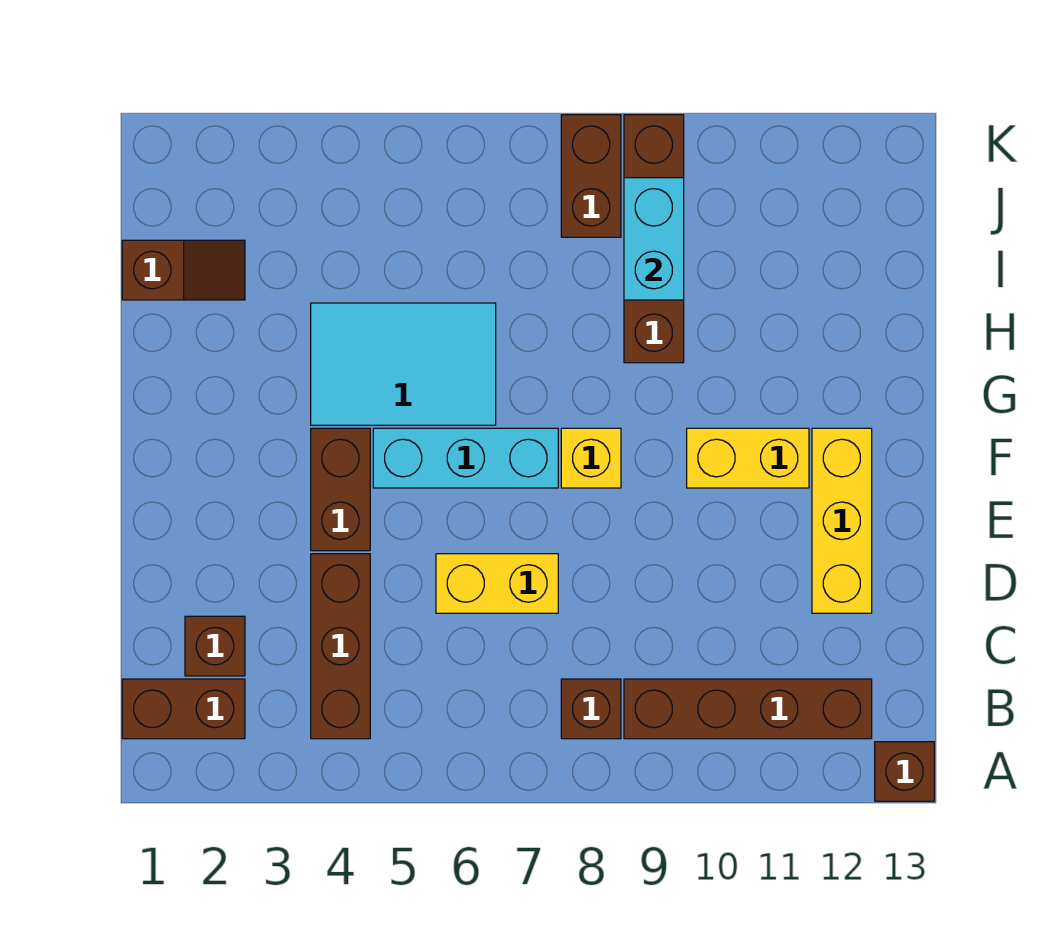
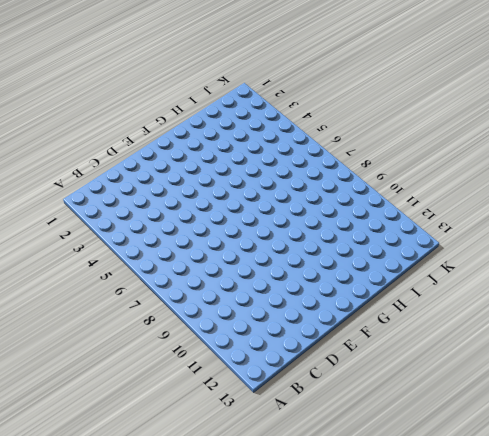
none -> brown brick A13 level 1
none -> brown brick B1:B2 level 1
none -> brown brick B4:D4 level 1

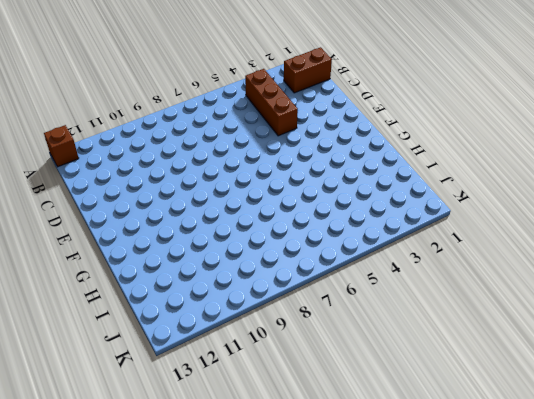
none -> brown brick B8 level 1
none -> brown brick B9:B12 level 1
none -> brown brick C2 level 1

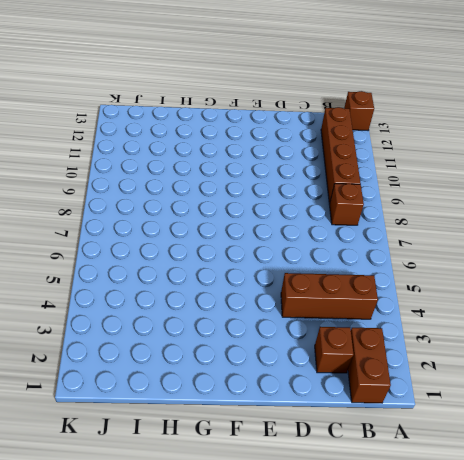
none -> yellow brick D6:D7 level 1
none -> yellow brick D12:F12 level 1
none -> brown brick E4:F4 level 1

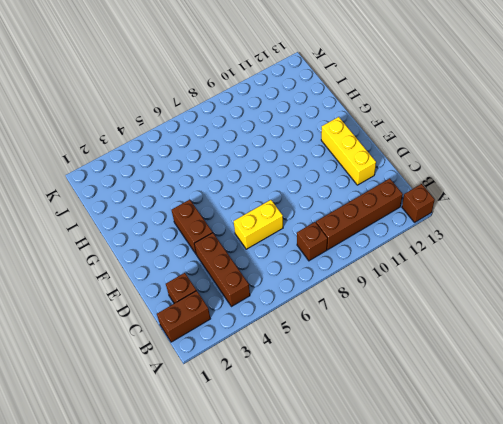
none -> cyan brick F5:F7 level 1
none -> yellow brick F8 level 1
none -> yellow brick F10:F11 level 1

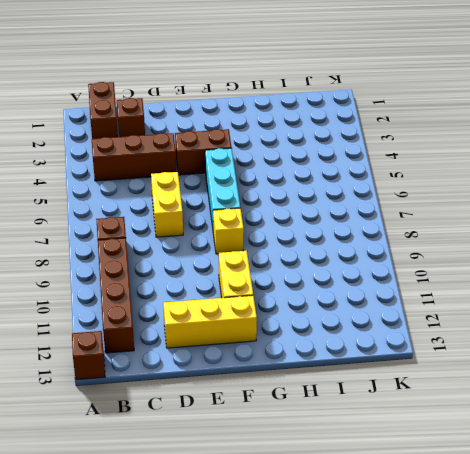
none -> cyan tile G4:H6 level 1
none -> brown brick H9:K9 level 1
none -> brown slope I1:I2 level 1 top 1

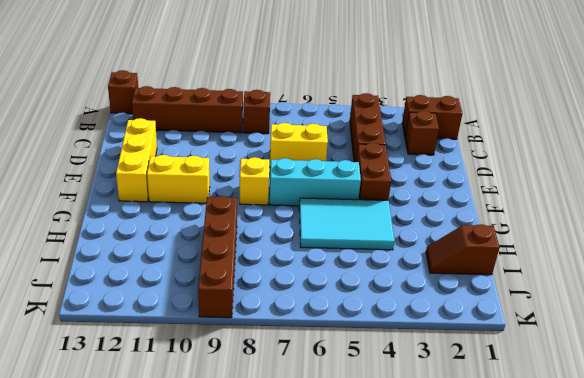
none -> brown brick J8:K8 level 1
none -> cyan brick I9:J9 level 2

